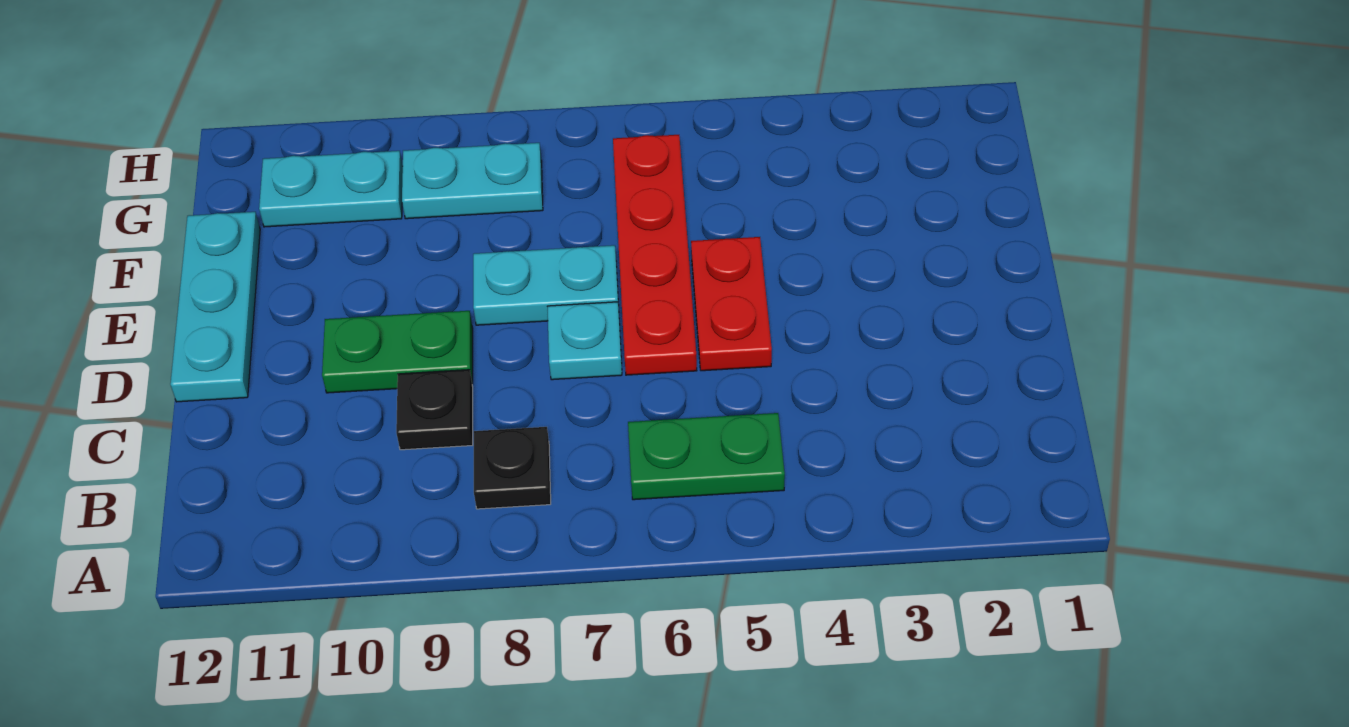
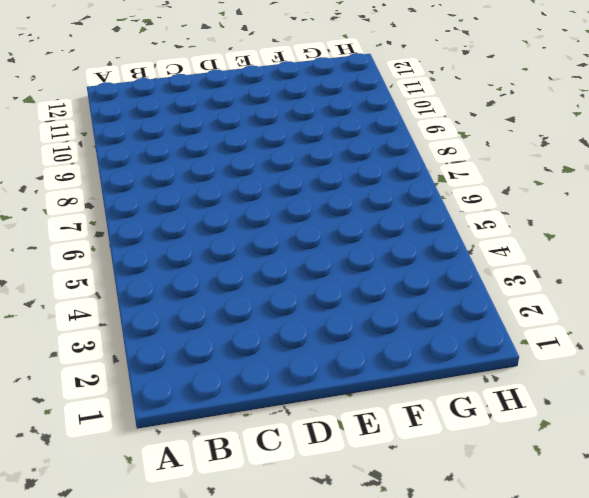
none -> green plate B5:B6 level 1
none -> black plate B8 level 1

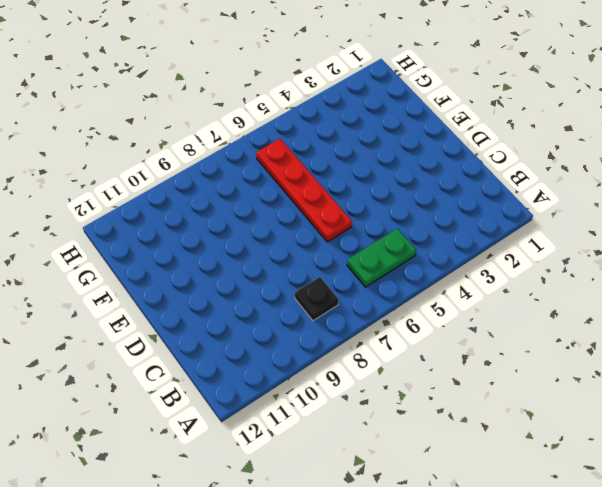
none -> black plate C9 level 1
none -> red plate D5:E5 level 1

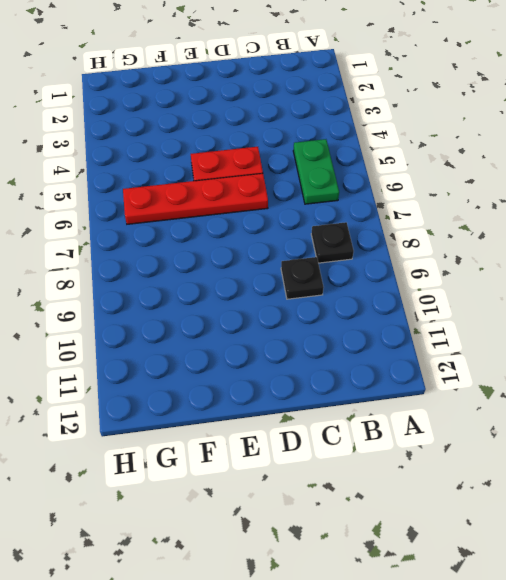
none -> cyan plate D7 level 1
none -> green plate D9:D10 level 1

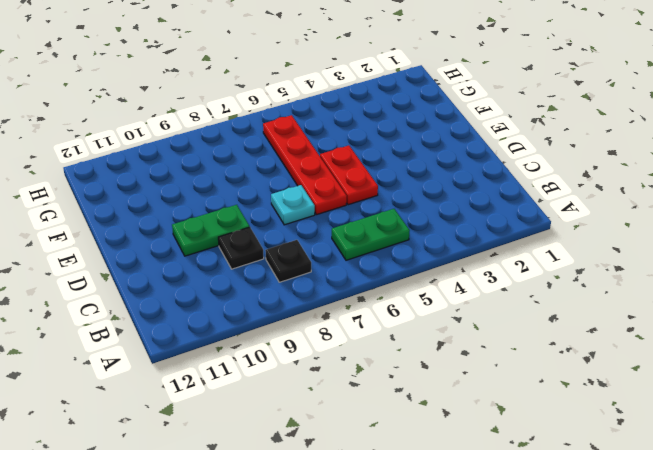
none -> cyan plate D12:F12 level 1
none -> cyan plate E7:E8 level 1

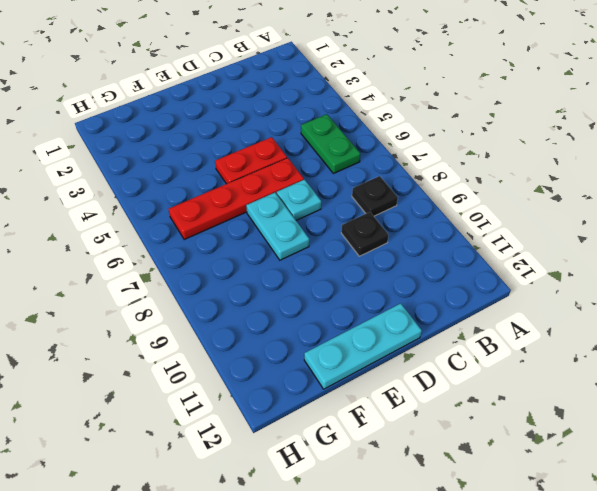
none -> green plate D9:D10 level 1
none -> cyan plate G8:G9 level 1

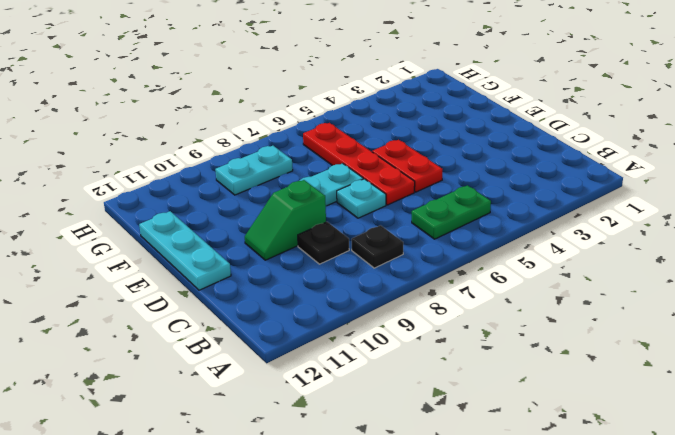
green slope D9:D10 level 1 top 9 -> green plate D9:D10 level 1
none -> cyan plate G10:G11 level 1

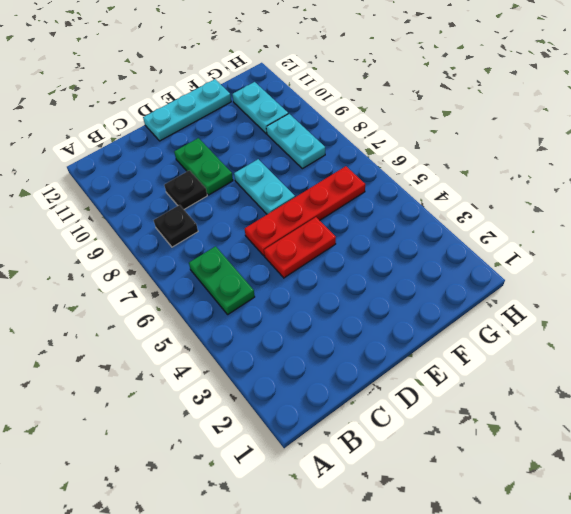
none -> cyan plate D7 level 1

